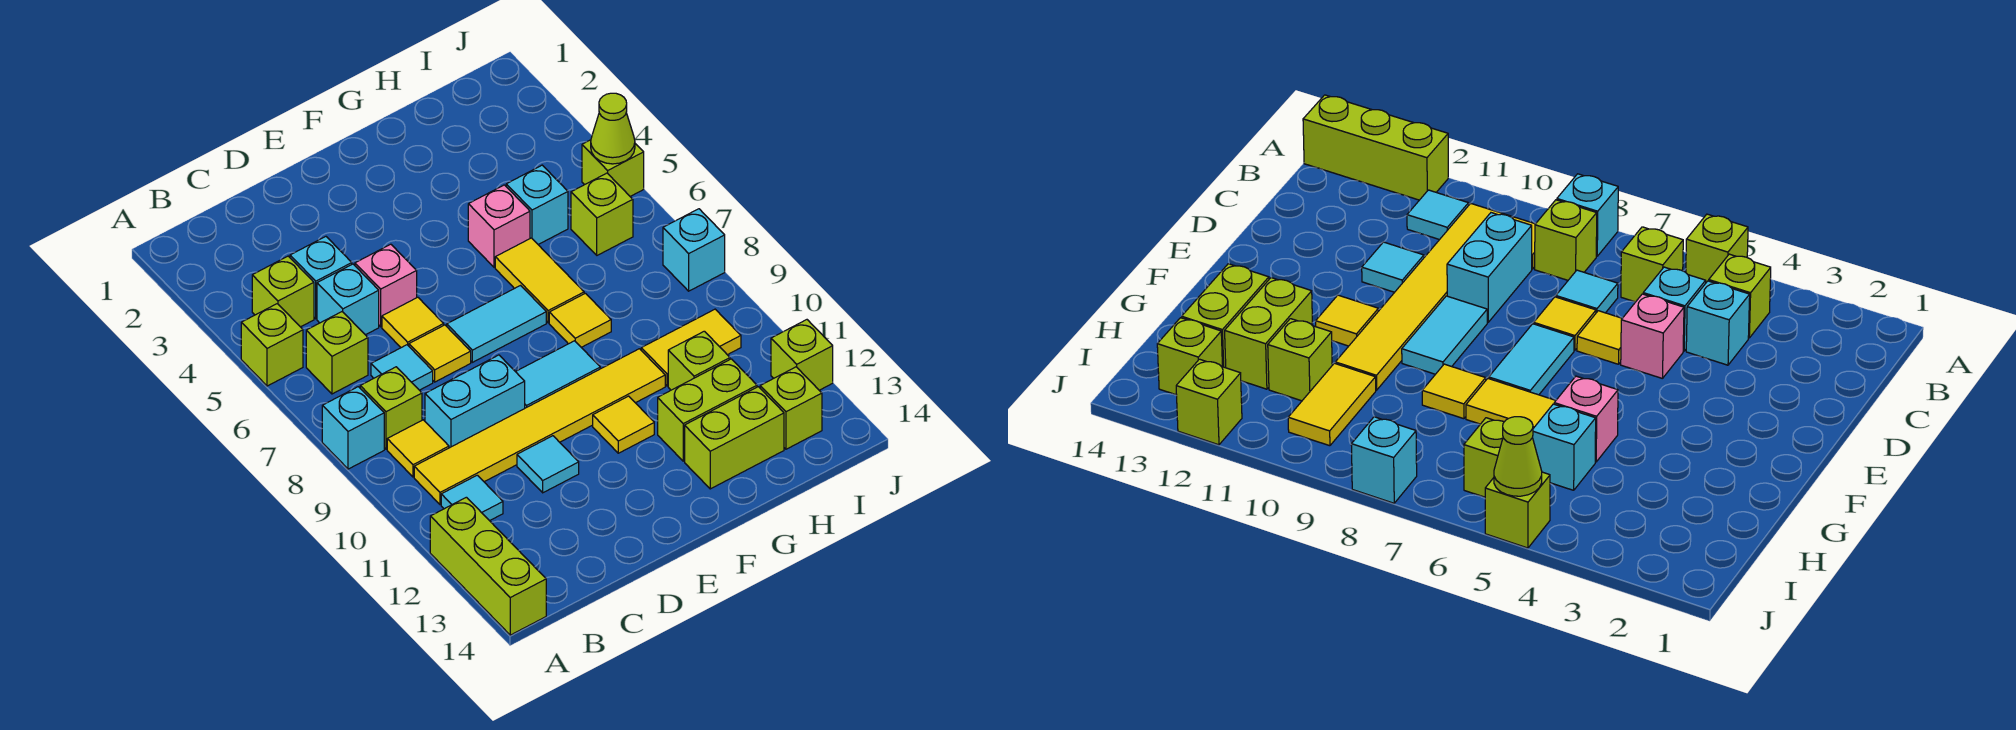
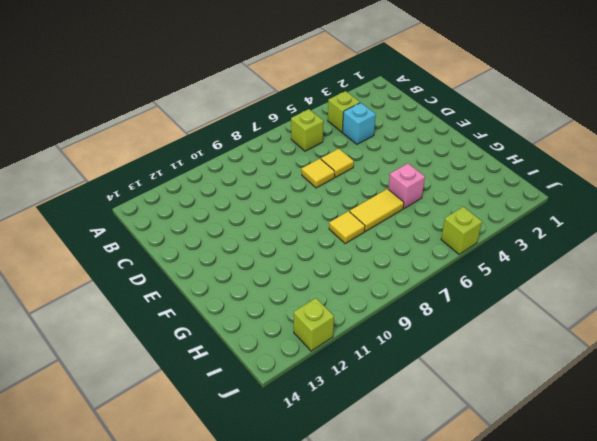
none -> lime brick A5 level 1
none -> cyan brick A8 level 1
none -> lime brick A12:A14 level 1
none -> lime brick B8 level 1

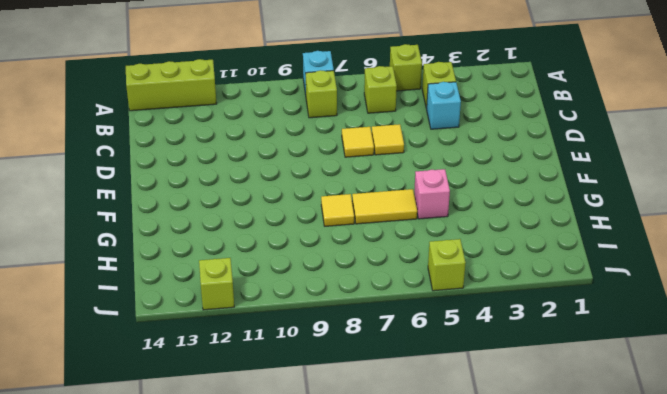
none -> yellow tile B9 level 1
none -> yellow tile B10:G10 level 1
none -> cyan tile B11 level 1
none -> cyan brick C5 level 1

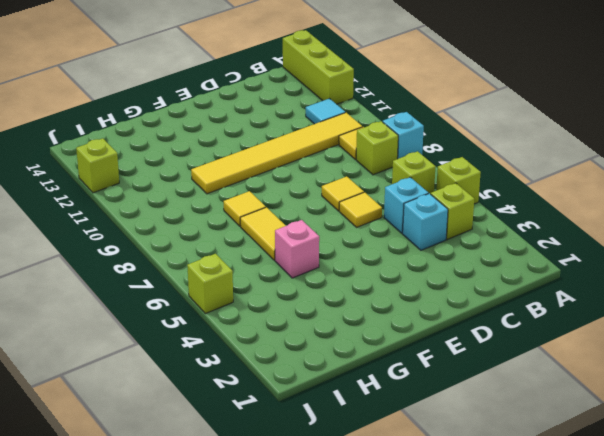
none -> cyan tile C7 level 1
none -> cyan brick C9:D9 level 1
none -> pink brick D5 level 1
none -> cyan tile D11 level 1

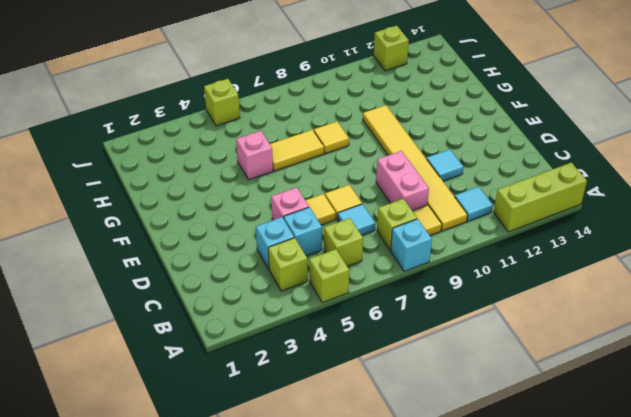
pink brick C9:D9 level 1 -> cyan brick C9:D9 level 1
none -> cyan tile E7:F7 level 1
none -> cyan tile E9:F9 level 1
none -> yellow tile F11 level 1
none -> lime brick G12:H12 level 1

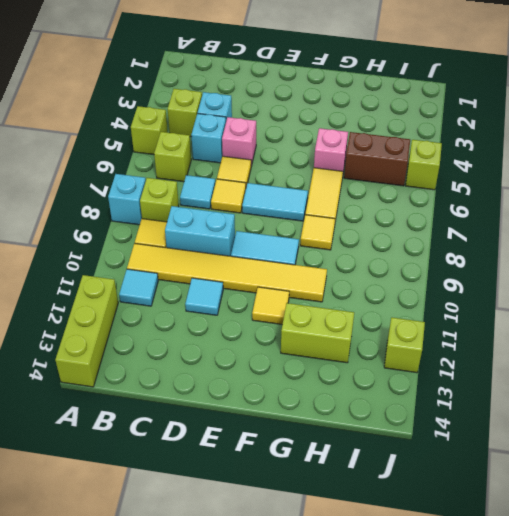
brown brick H5:I5 level 1 -> cyan brick H5 level 1
none -> lime brick G13:H13 level 1
none -> yellow tile H10:I10 level 1
none -> lime brick H11 level 1
none -> lime brick I6 level 1

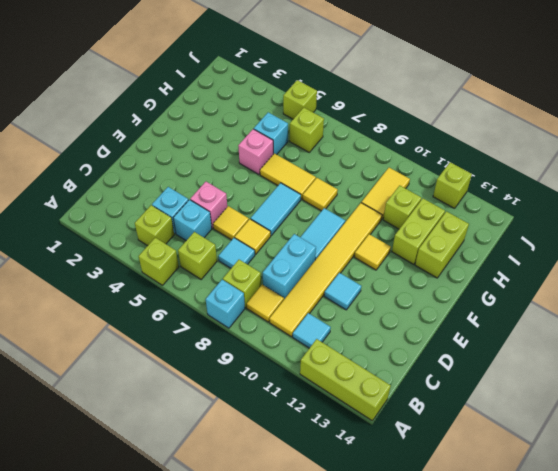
none -> lime brick I13 level 1
none -> cyan brick J8 level 1
none -> lime cone J5 level 2

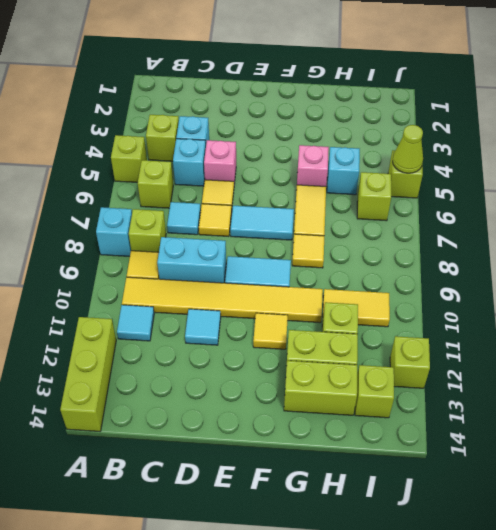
none -> cyan brick J8 level 1

